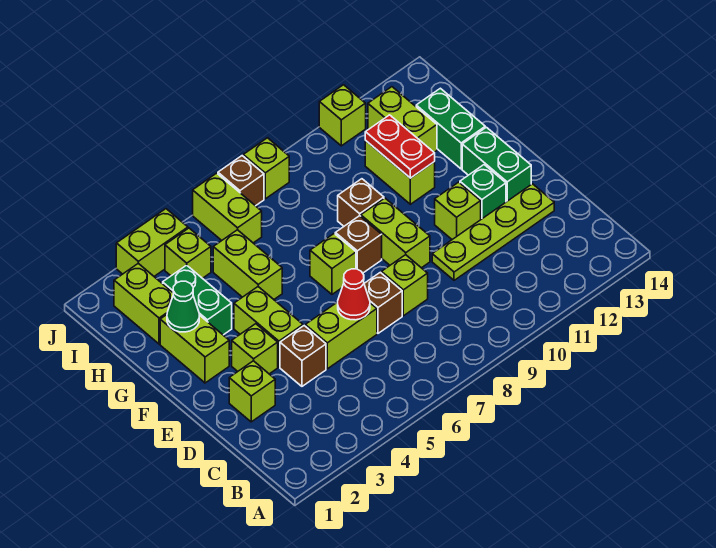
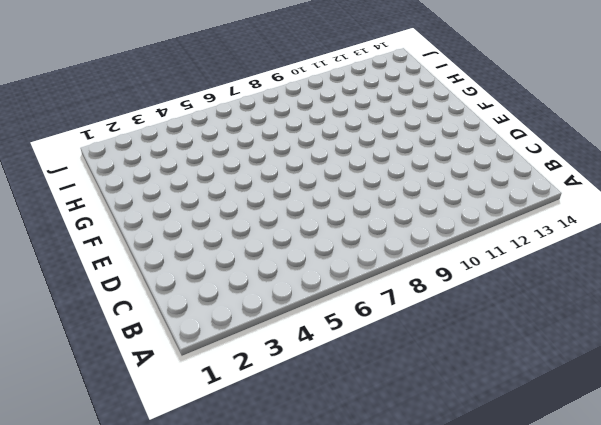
none -> lime brick D2 level 1
none -> brown brick D4 level 1
none -> lime brick D5:D6 level 1
none -> brown brick D7 level 1

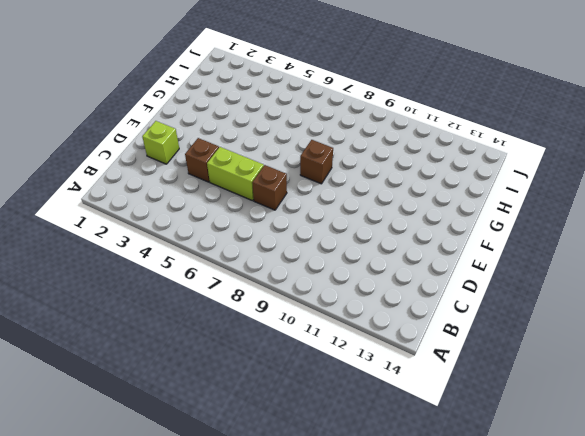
none -> lime brick D8 level 1
none -> lime plate D10:D13 level 1
none -> lime brick E3 level 1
none -> lime brick E4:F4 level 1

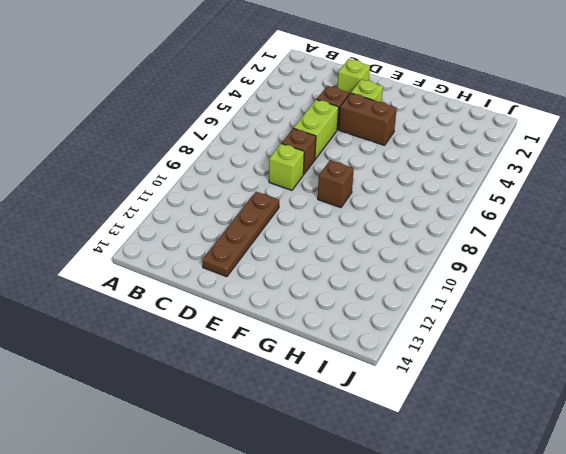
brown plate D10:D13 level 1 -> lime plate D10:D13 level 1
brown brick E4:F4 level 1 -> lime brick E4:F4 level 1
none -> lime brick E9:F9 level 1
none -> lime brick E11 level 1
none -> green brick E12 level 1
none -> green brick E13:F13 level 1

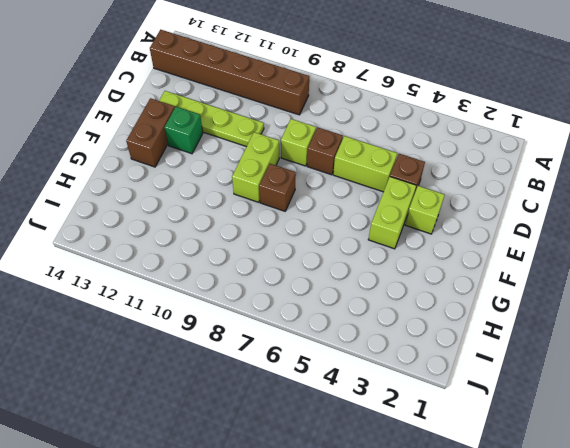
brown brick B9:B14 level 1 -> none
brown brick E13:F13 level 1 -> green brick E13:F13 level 1
none -> lime brick D2 level 1
none -> lime brick E11 level 1
none -> lime brick F2:G2 level 1
none -> lime brick F7 level 1

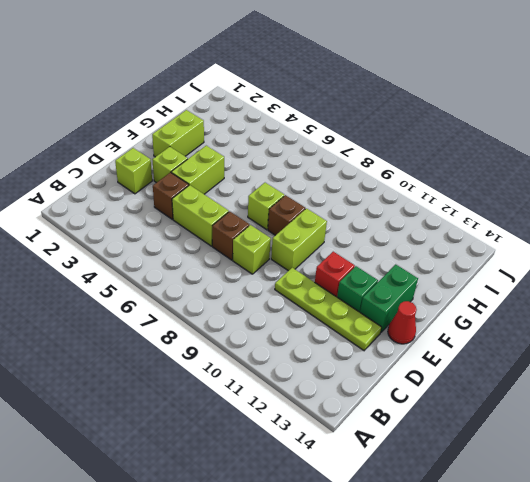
red brick E11 level 1 -> lime brick E11 level 1
red cone E14 level 1 -> red cone D6 level 2
none -> green brick G3:H3 level 1
none -> lime brick G5:H5 level 1
none -> brown brick G9 level 1
none -> lime brick G11:H11 level 1

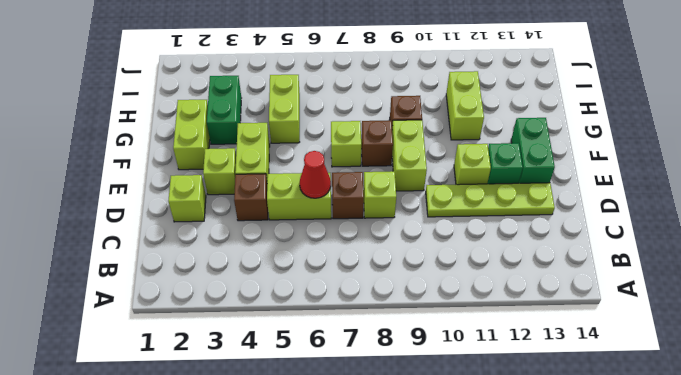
none -> green brick G13:H13 level 1
none -> lime brick H2:I2 level 1
none -> lime brick H12:I12 level 1
none -> lime brick I4 level 1

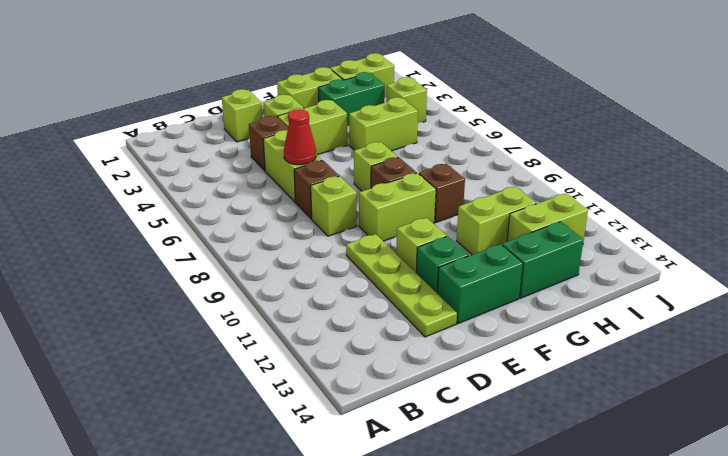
none -> lime brick I6:J6 level 1
none -> lime brick J3:J4 level 1
none -> brown brick J7 level 1
none -> lime brick J8 level 1

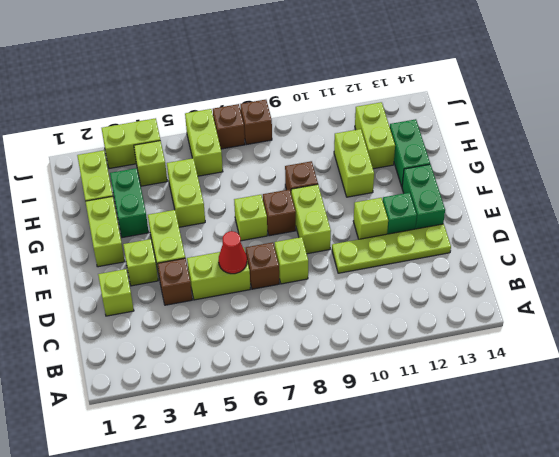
brown brick J8 level 1 -> lime brick J8 level 1
none -> lime brick J11 level 1
none -> green cone G2 level 2
none -> red plate G11:H11 level 2

